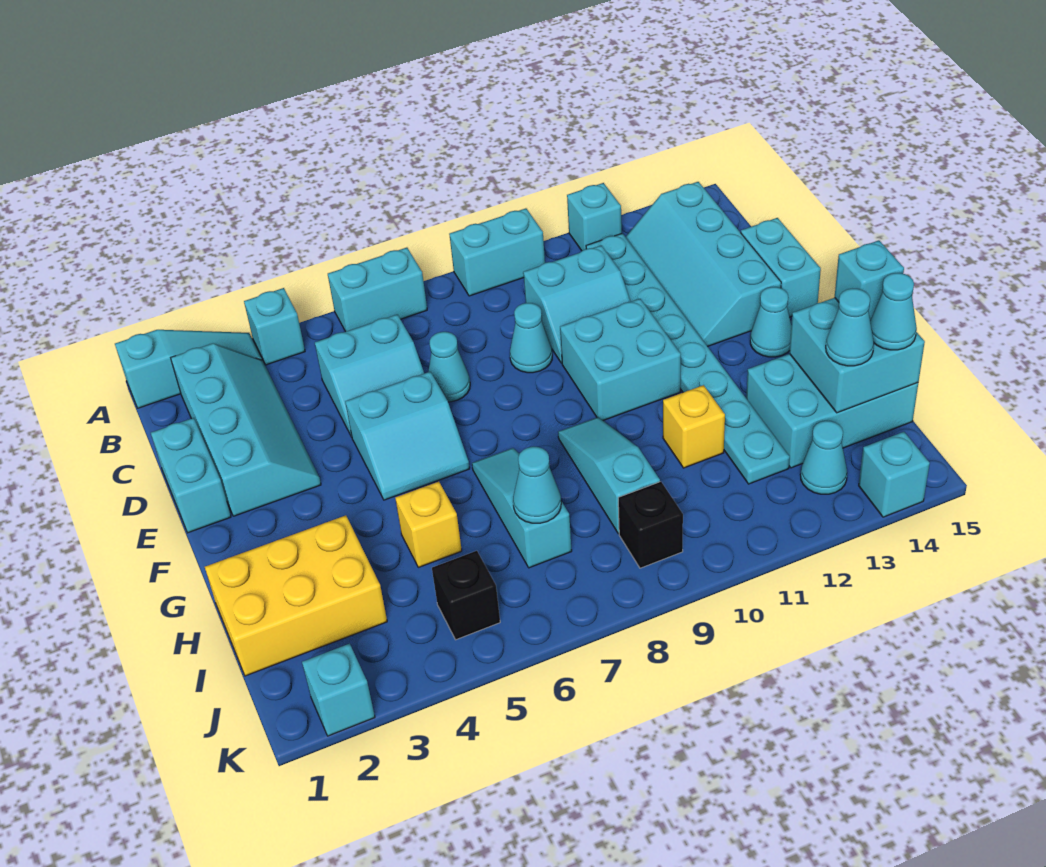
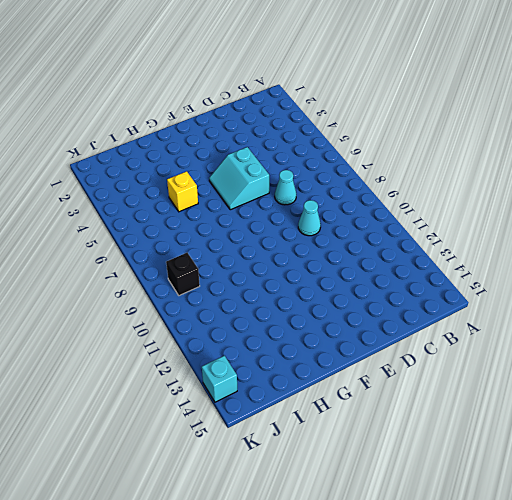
none -> cyan slope A1:A3 level 1 top 1
none -> cyan brick A4 level 1
none -> cyan brick A6:A7 level 1
none -> cyan brick A9:A10 level 1

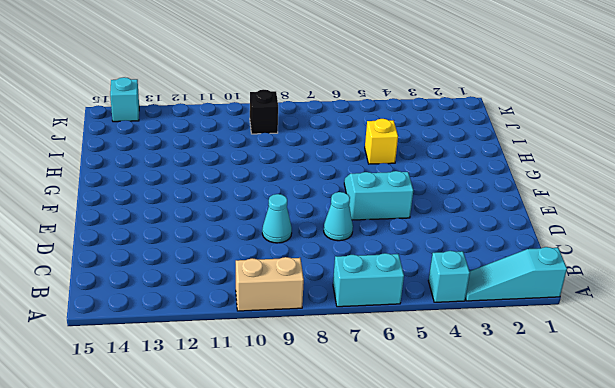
tan brick A9:A10 level 1 -> cyan brick A9:A10 level 1
none -> cyan brick A12 level 1
none -> cyan slope B2:E3 level 1 top 2
none -> cyan plate B12:I12 level 1
none -> cyan slope B13:E14 level 1 top 14

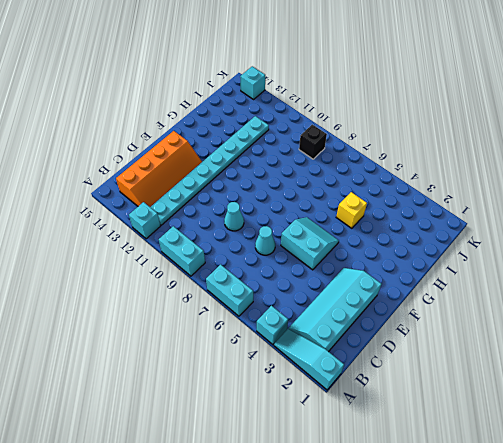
orange slope B13:E14 level 1 top 14 -> cyan slope B13:E14 level 1 top 14
none -> cyan slope C5:D6 level 1 top C
none -> cyan slope C10:D11 level 1 top C
none -> cyan brick D1:E1 level 1
none -> cyan brick D15:E15 level 1

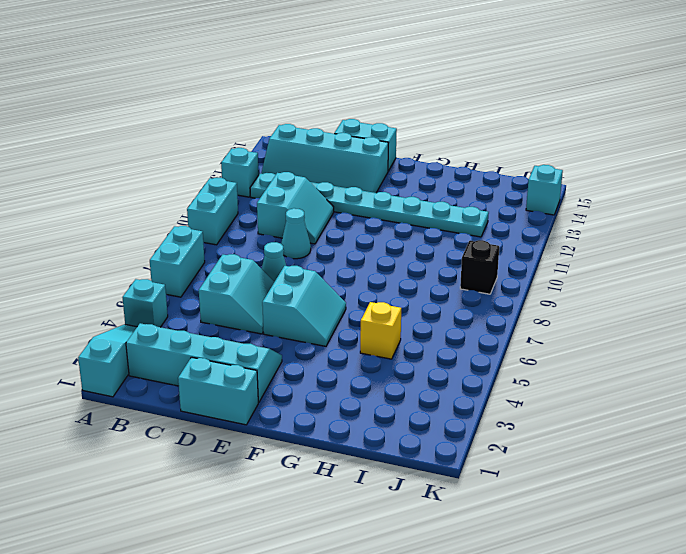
none -> cyan brick E10:F11 level 1
none -> cyan cone F14 level 1
none -> cyan slope G7:I7 level 1 top I
none -> cyan slope G9:I9 level 1 top I

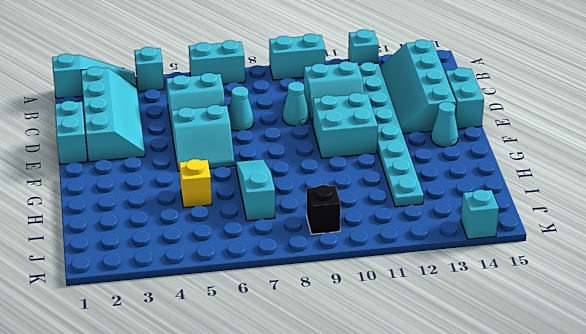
none -> cyan slope G9:I9 level 1 top I
none -> yellow brick H1:I3 level 1
none -> yellow brick H11 level 1
none -> cyan brick H13:I15 level 1

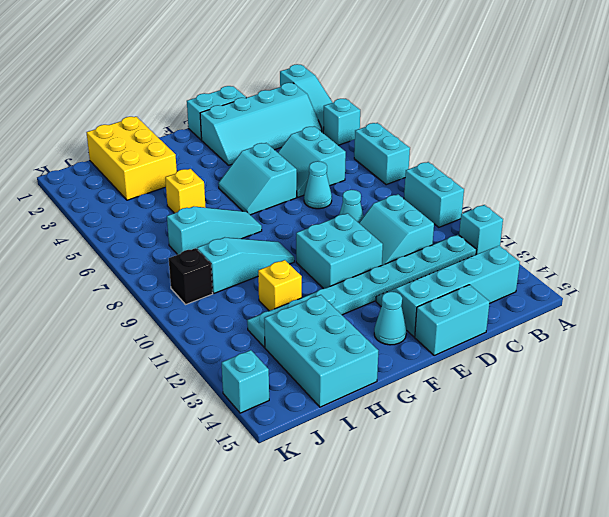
none -> black brick J5 level 1
none -> cyan cone J13 level 1
none -> cyan brick K2 level 1
none -> cyan brick H14:I15 level 2

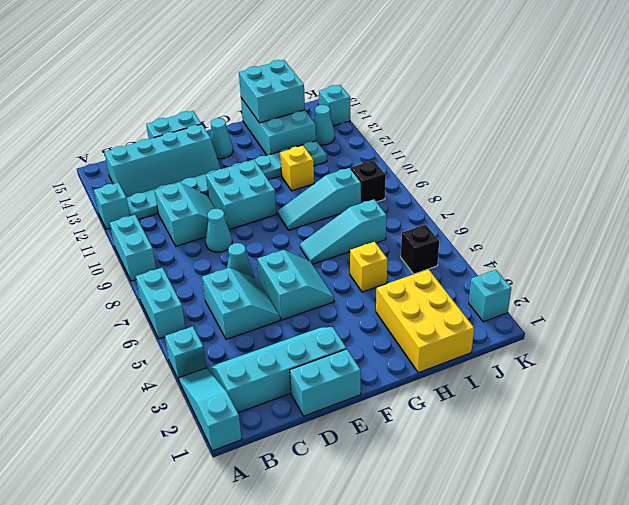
none -> cyan cone I7 level 2
none -> cyan brick H15 level 3
none -> cyan cone I14 level 3
none -> cyan cone I15 level 3

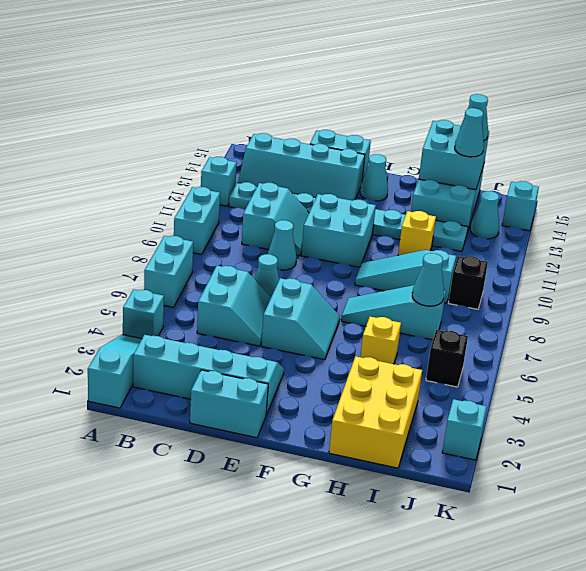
none -> cyan brick H15 level 3

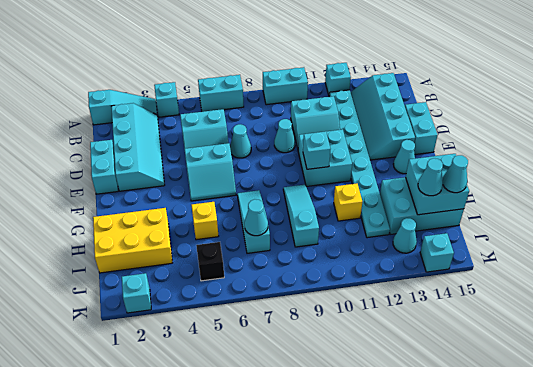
cyan brick F10 level 2 -> cyan brick H15 level 3
none -> black brick J9 level 1

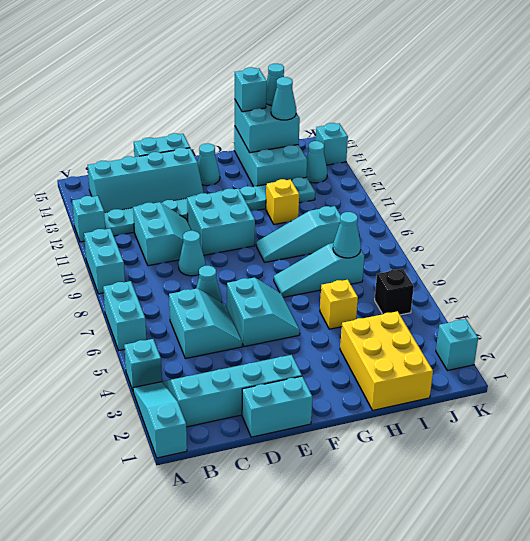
none -> black brick J9 level 1

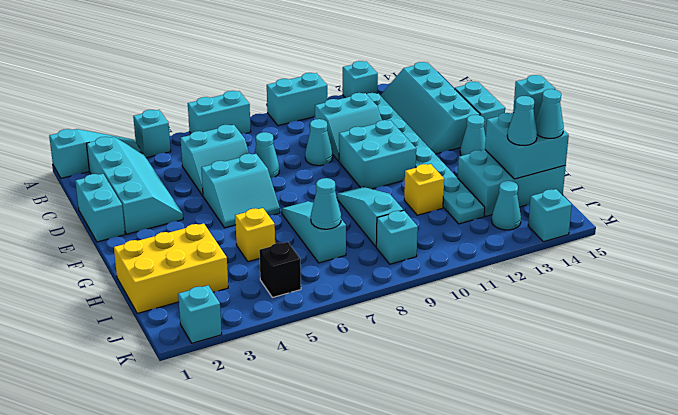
cyan brick J9 level 1 -> black brick J9 level 1

